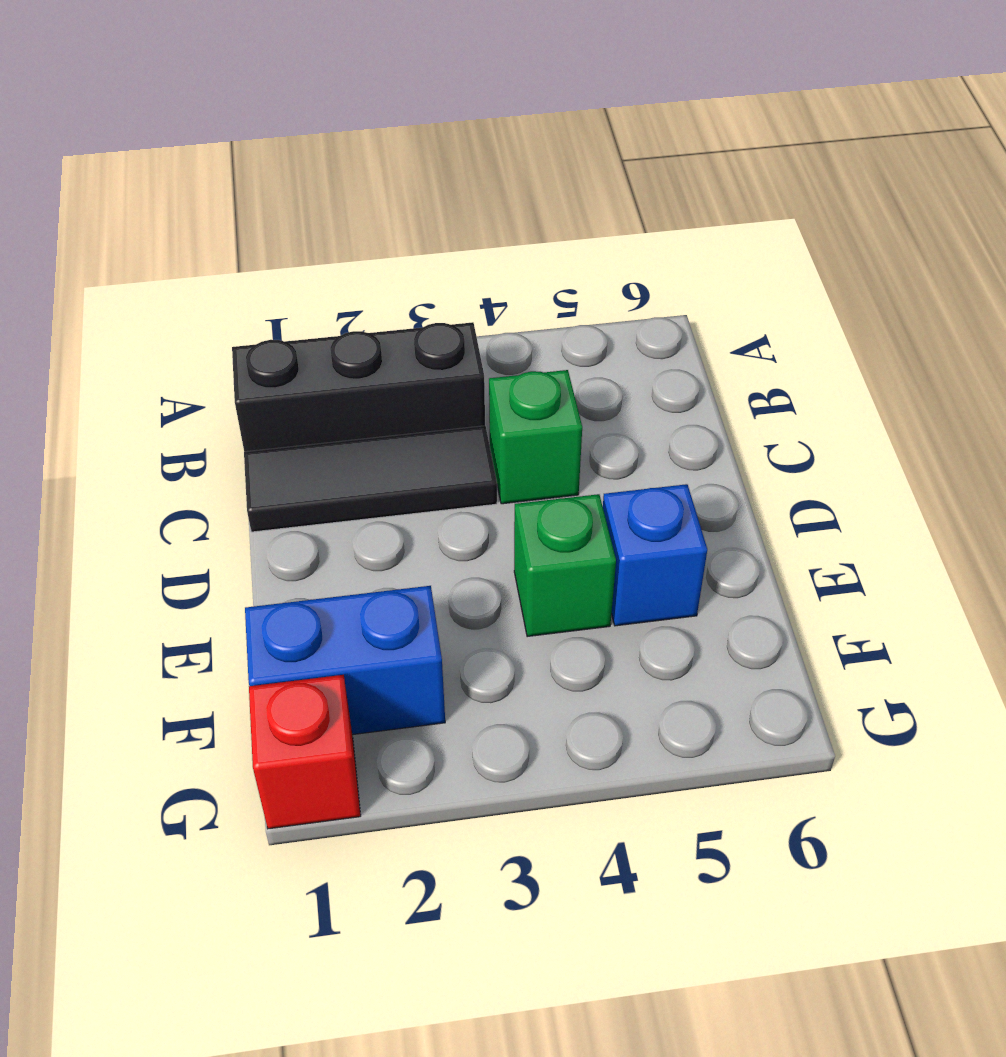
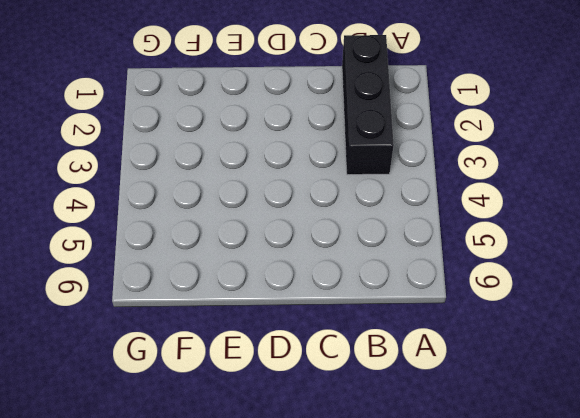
none -> black tile C1:C3 level 1
none -> green brick C4 level 1

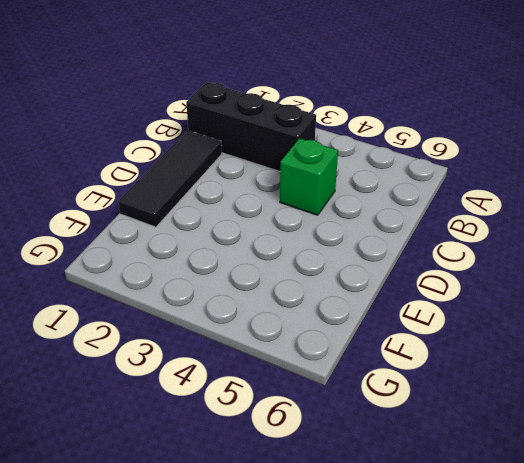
black tile C1:E1 level 1 -> black tile C1:C3 level 1
none -> green brick E4 level 1
none -> blue brick E5 level 1

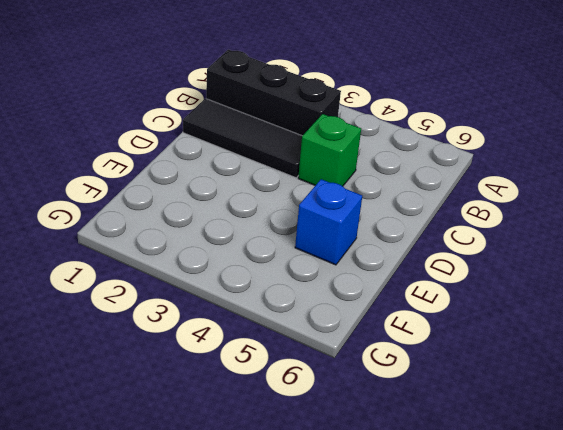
none -> green brick E4 level 1
none -> blue brick F1:F2 level 1

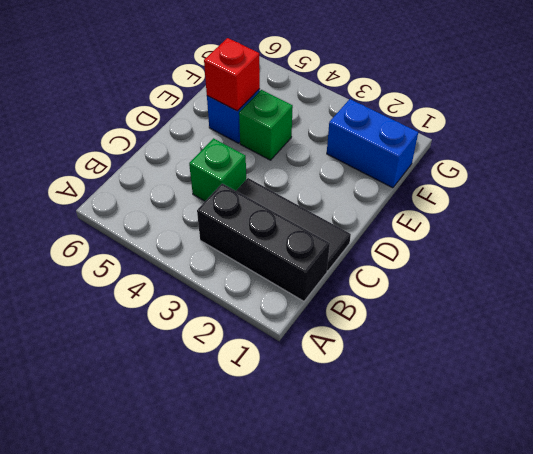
red brick E5 level 2 -> red brick G1 level 1

